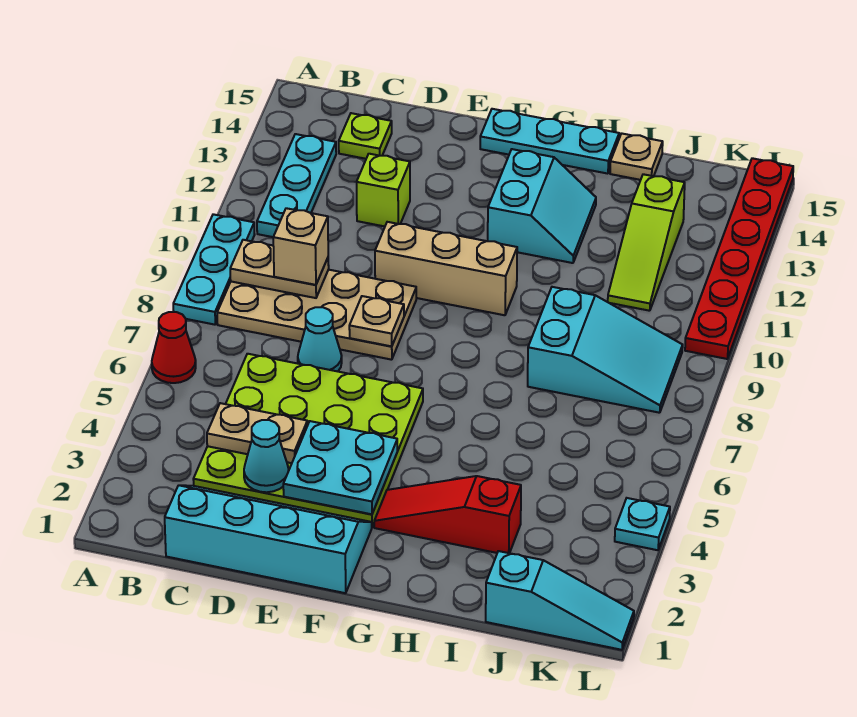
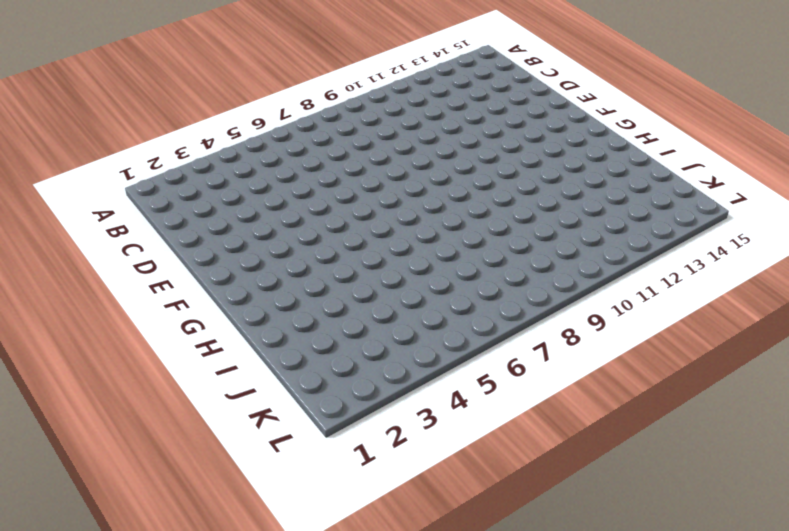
none -> red cone A6 level 1
none -> cyan plate A8:A10 level 1
none -> tan plate B8:E9 level 1

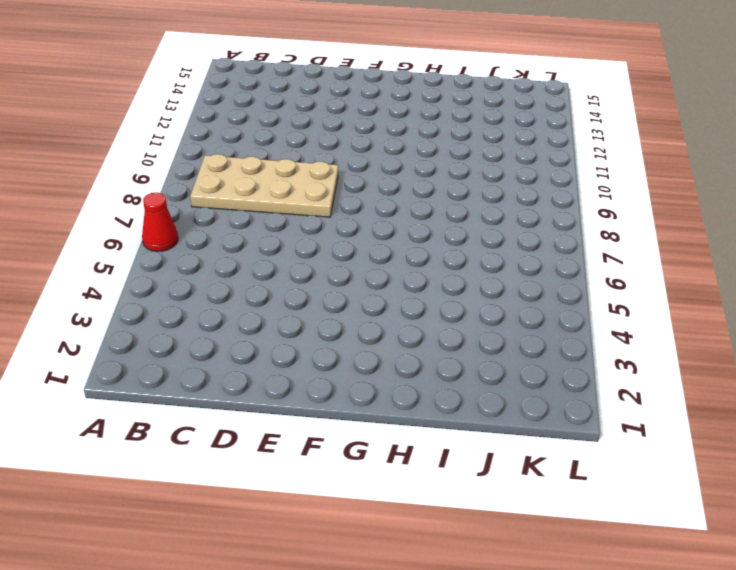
none -> cyan plate A8:A10 level 1
none -> cyan plate B11:B13 level 1
none -> cyan slope C1:F2 level 1 top 1

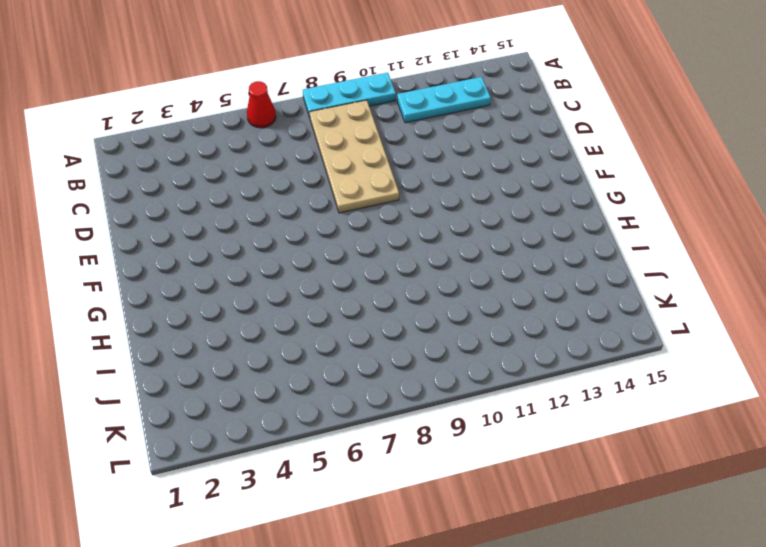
none -> cyan slope C1:F2 level 1 top 1
none -> lime plate C3:F6 level 1
none -> lime plate C14 level 1

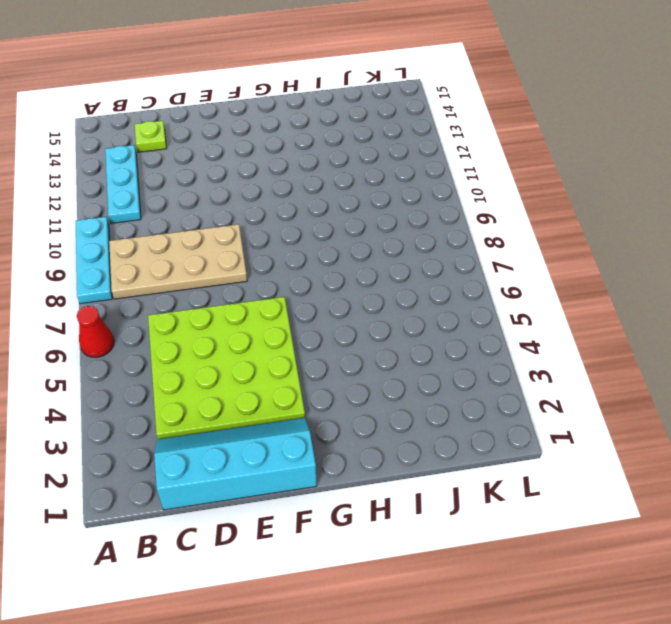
none -> cyan cone D7 level 1
none -> lime brick D12 level 1
none -> tan brick E10:G10 level 1

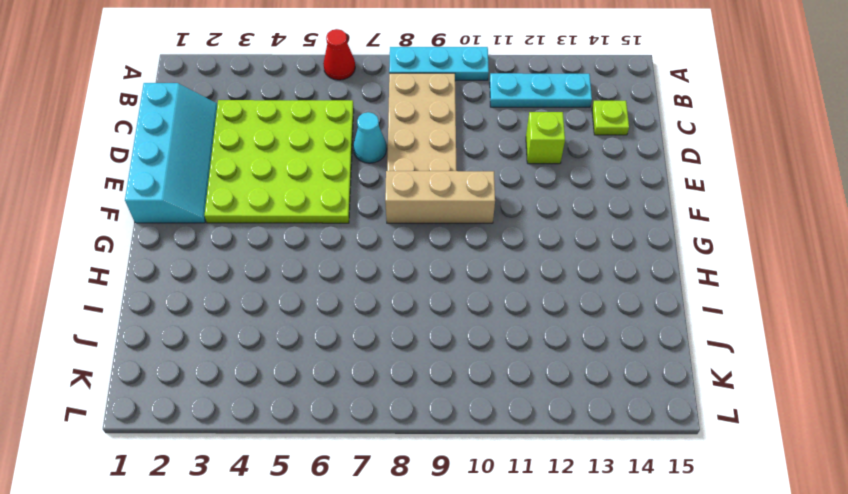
tan brick F8:F10 level 1 -> tan brick E10:G10 level 1
none -> cyan plate F15:H15 level 1
none -> red slope G3:I3 level 1 top I
none -> cyan slope G12:H13 level 1 top G

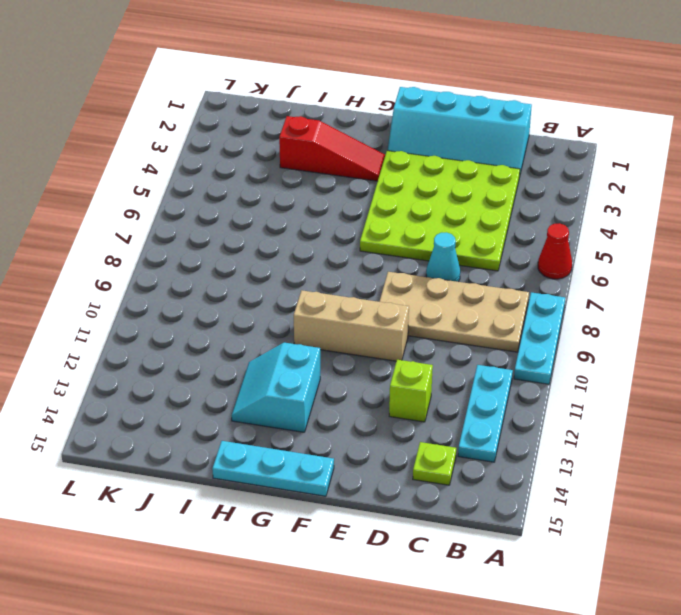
none -> cyan slope I8:K9 level 1 top I
none -> tan plate I15 level 1
none -> cyan slope J1:L1 level 1 top J

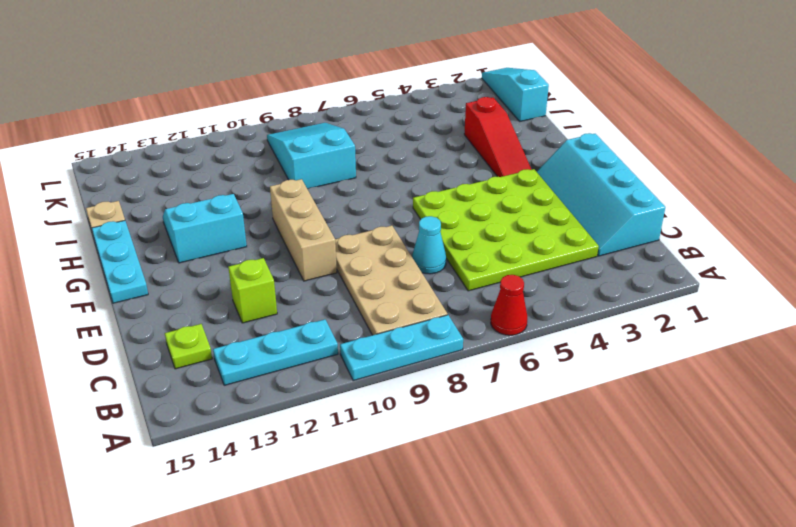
none -> lime slope J11:J13 level 1 top 13
none -> cyan plate L4 level 1
none -> red plate L10:L15 level 1

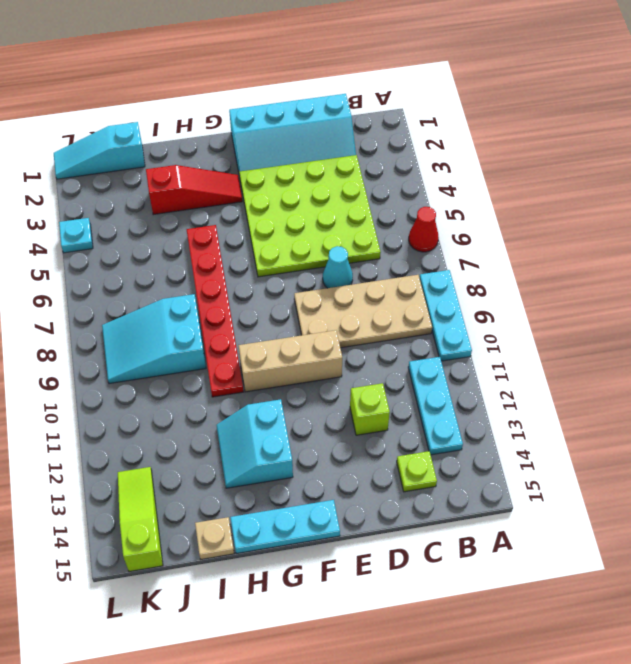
red plate H5:H10 level 1 -> red plate L10:L15 level 1
lime slope K13:K15 level 1 top 15 -> lime slope J11:J13 level 1 top 13
none -> tan plate B9:C9 level 2
none -> tan plate C4:D4 level 2
none -> cyan cone D3 level 2

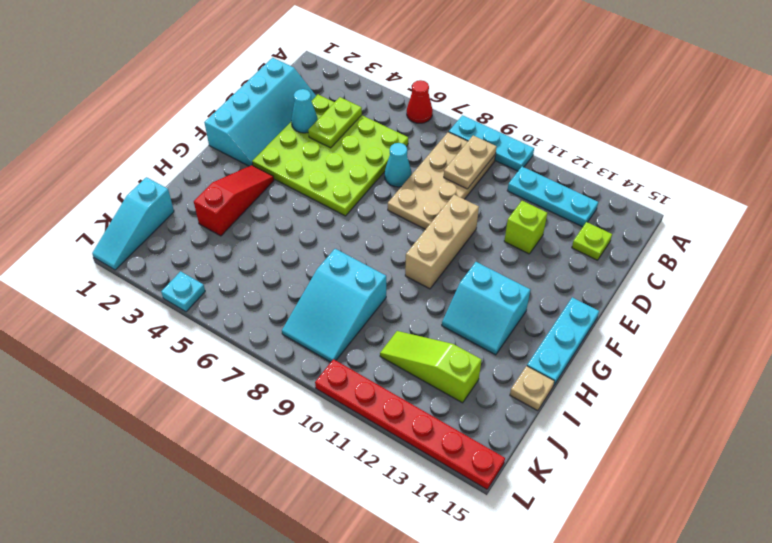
lime plate C4:D4 level 2 -> tan plate C4:D4 level 2
none -> cyan plate E3:F4 level 2
none -> tan plate E8 level 2
none -> tan brick C9 level 3

